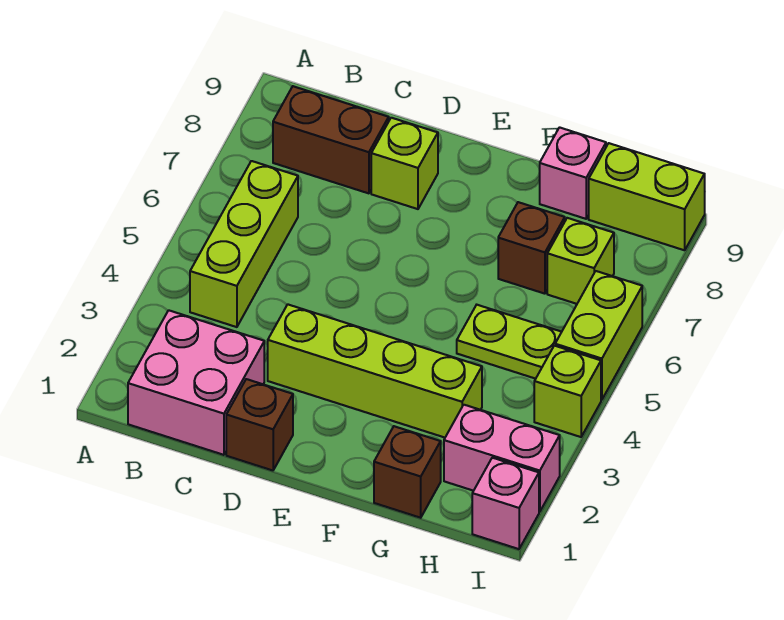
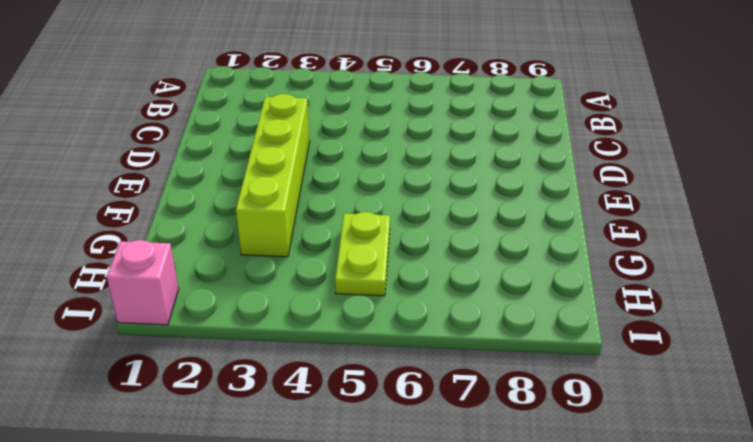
none -> pink brick B1:C2 level 1
none -> lime brick B4:B6 level 1
none -> brown brick B8:C8 level 1

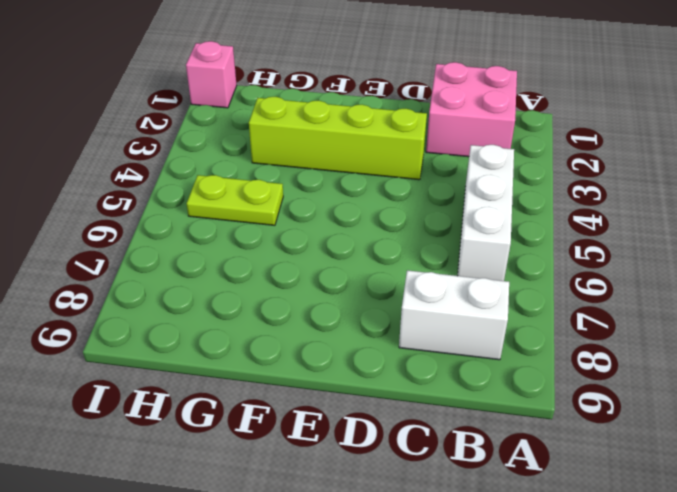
white brick B4:B6 level 1 -> lime brick B4:B6 level 1
white brick B8:C8 level 1 -> brown brick B8:C8 level 1
none -> brown brick D1 level 1
none -> lime brick D8 level 1
none -> brown brick G1 level 1

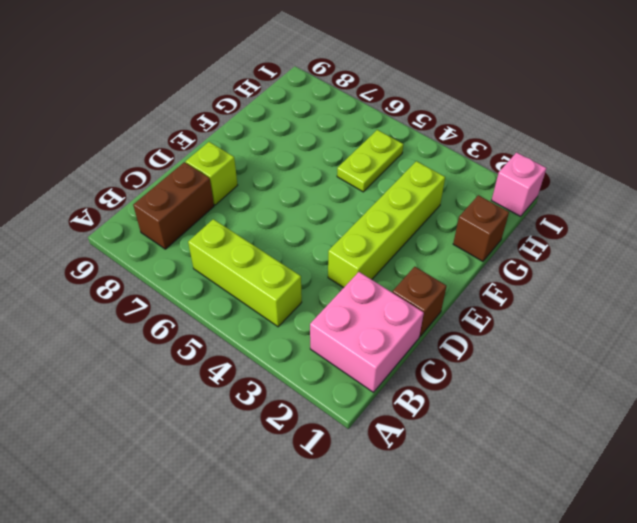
none -> brown brick G7 level 1
none -> pink brick G9 level 1
none -> pink brick H2:I2 level 1

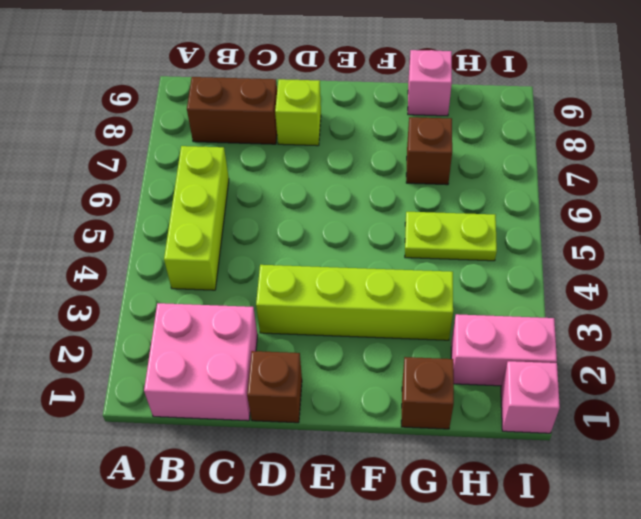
none -> lime brick H7 level 1
none -> lime brick H9:I9 level 1
none -> lime brick I4 level 1

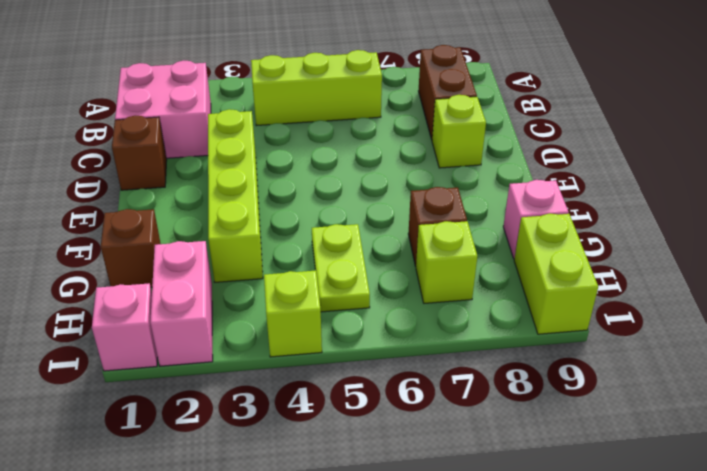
none -> lime brick I5:I6 level 1

